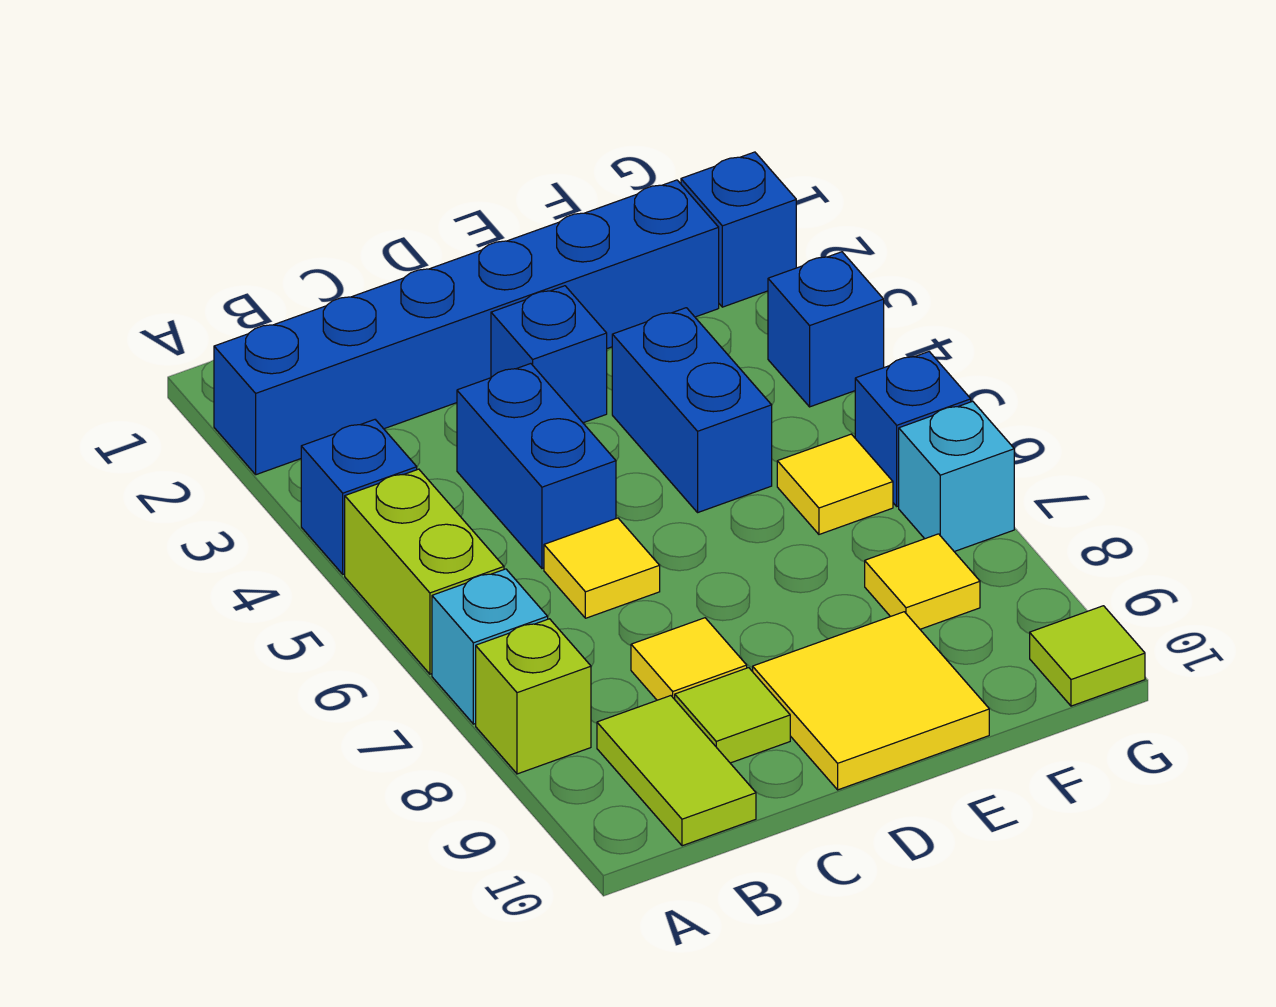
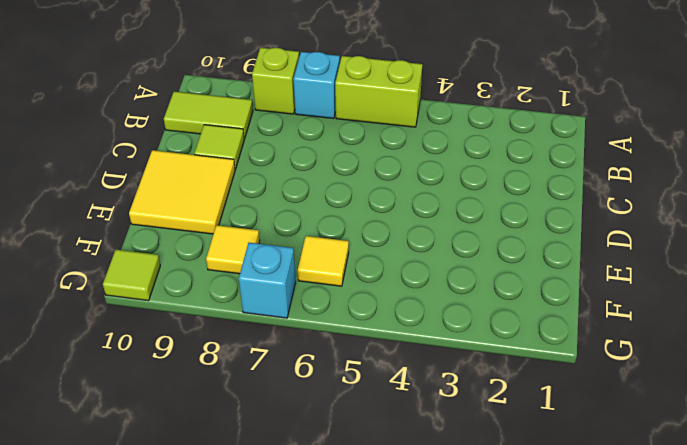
none -> blue brick A2:F2 level 1
none -> blue brick A4 level 1
none -> blue brick C4:C5 level 1

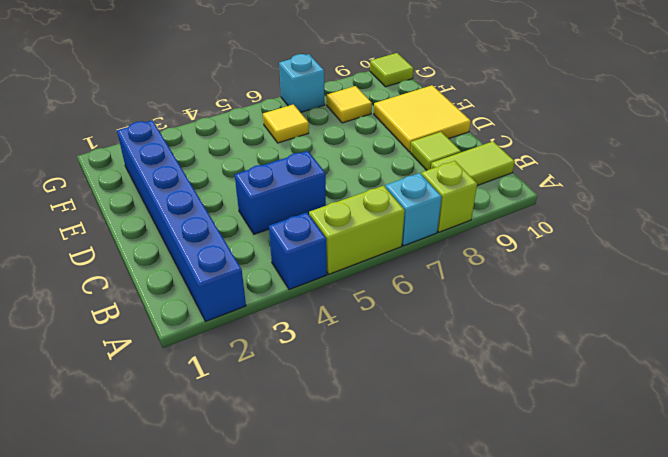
none -> yellow tile C6 level 1
none -> yellow tile C8 level 1
none -> blue brick D3 level 1

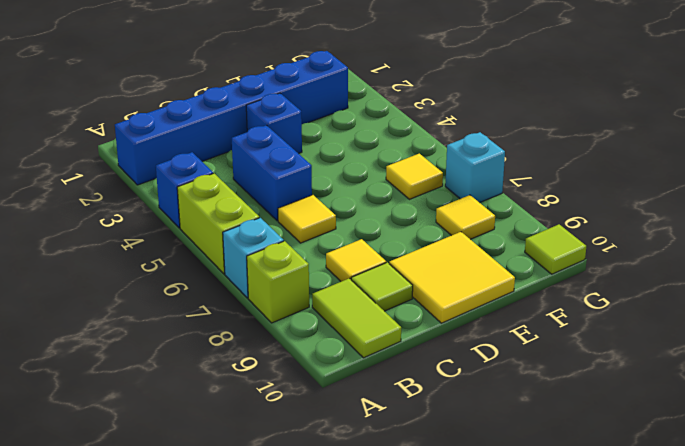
none -> blue brick E4:E5 level 1
none -> blue brick G2 level 1
none -> blue brick G4 level 1

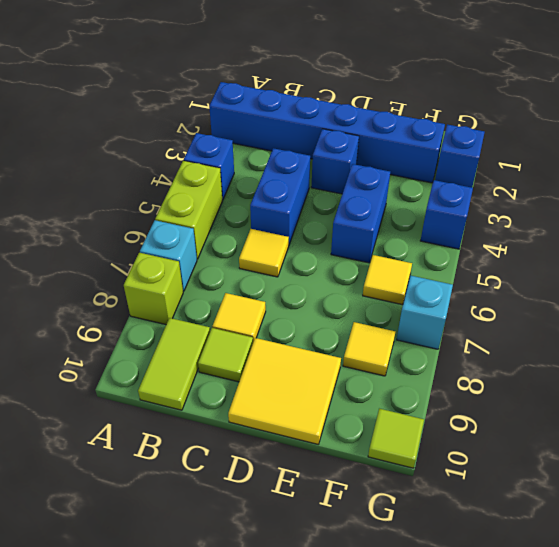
none -> blue brick G6 level 1

